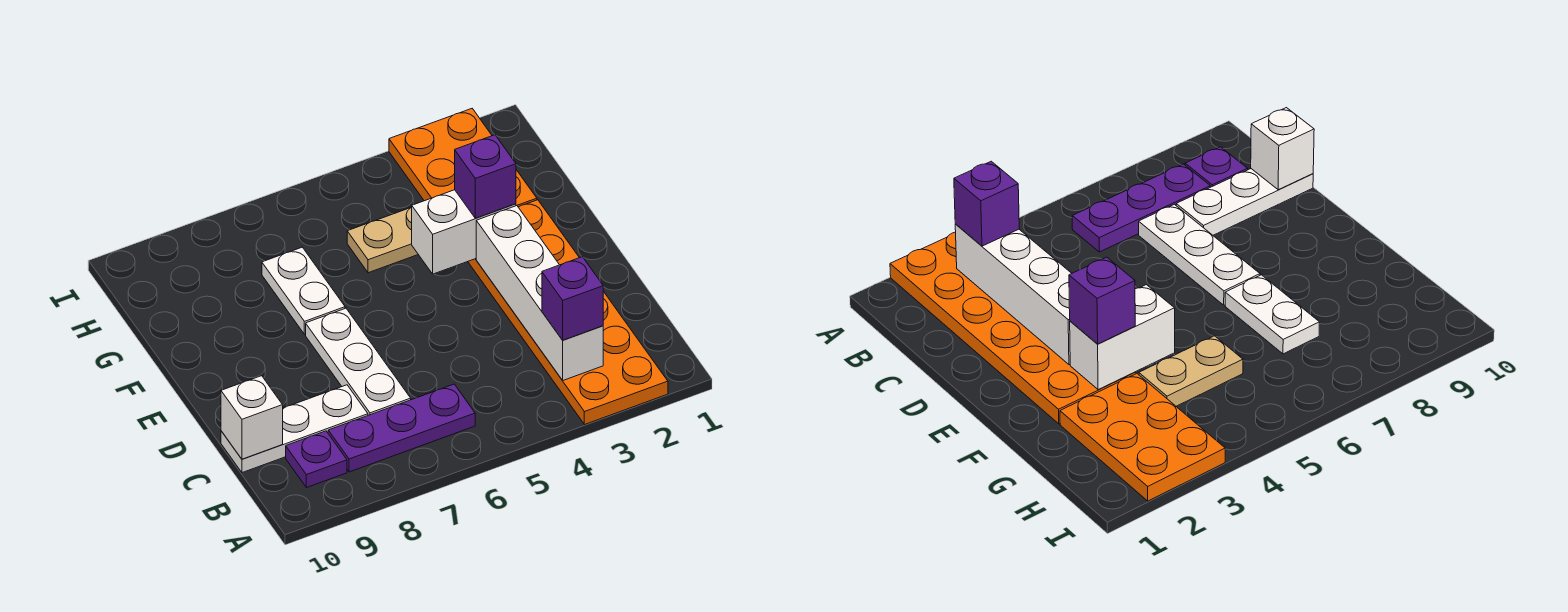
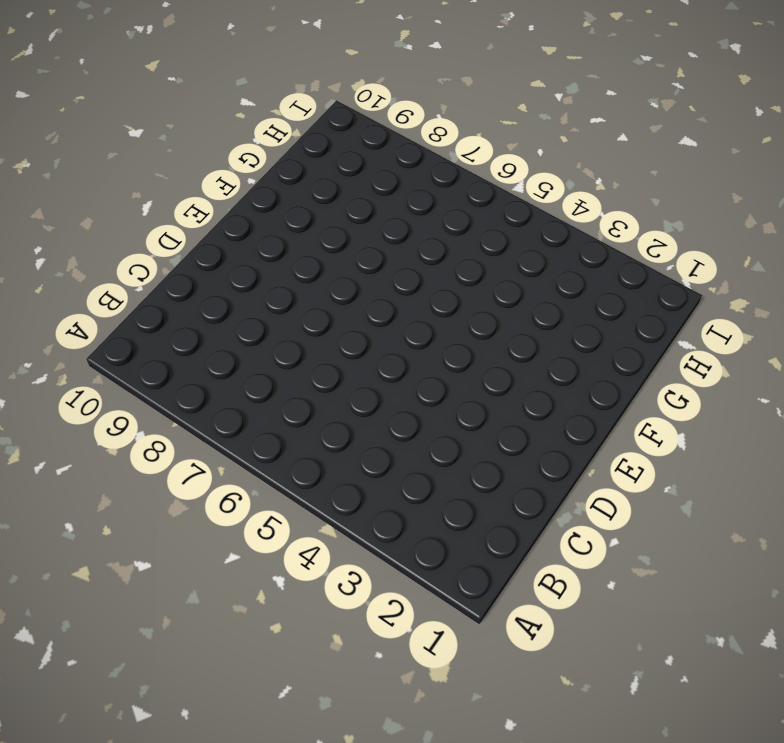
none -> orange plate A2:F3 level 1
none -> purple plate B6:B8 level 1
none -> purple plate B9 level 1

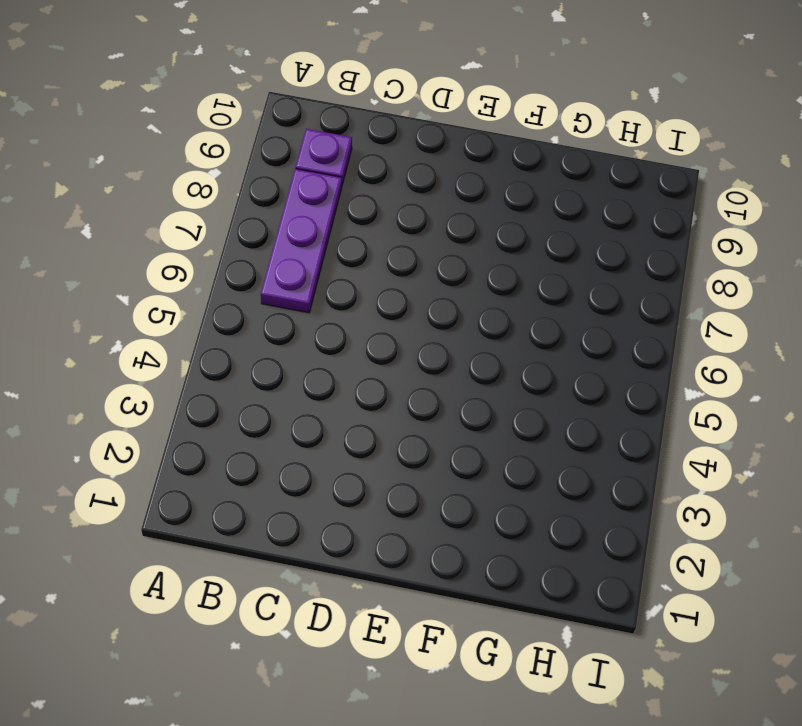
none -> orange plate A2:F3 level 1
none -> white plate C7:E7 level 1
none -> white plate C8:C10 level 1

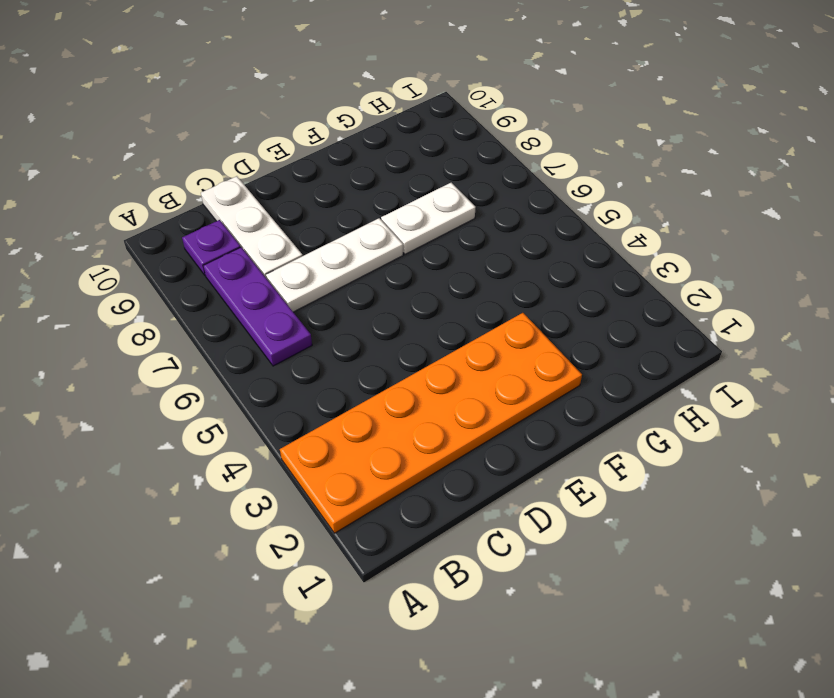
none -> orange plate G2:I3 level 1
none -> tan plate G4:G5 level 1
none -> white brick B3:E3 level 2

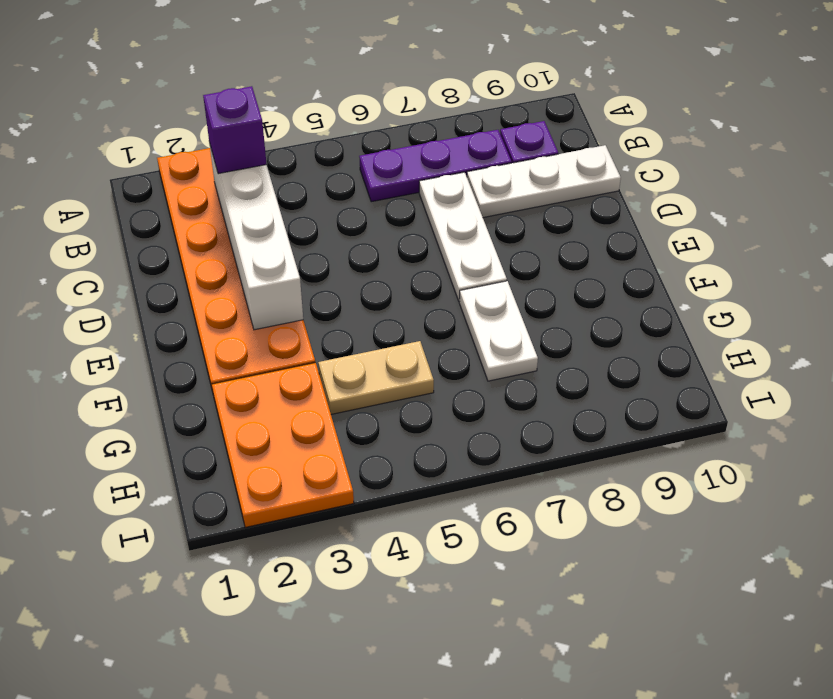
none -> white brick C10 level 2
none -> white brick F3:F4 level 2
none -> purple brick F3 level 3

